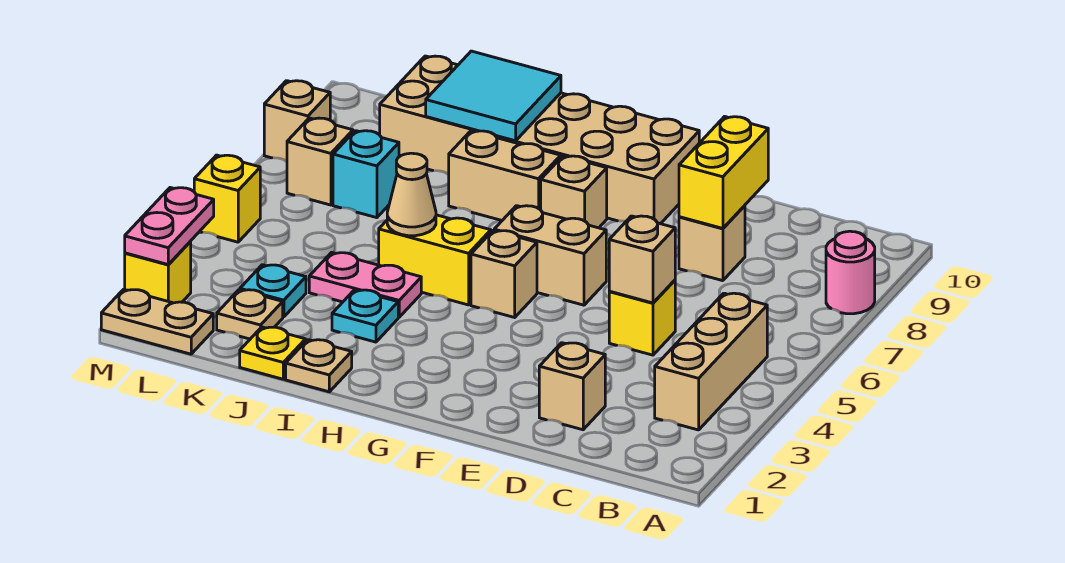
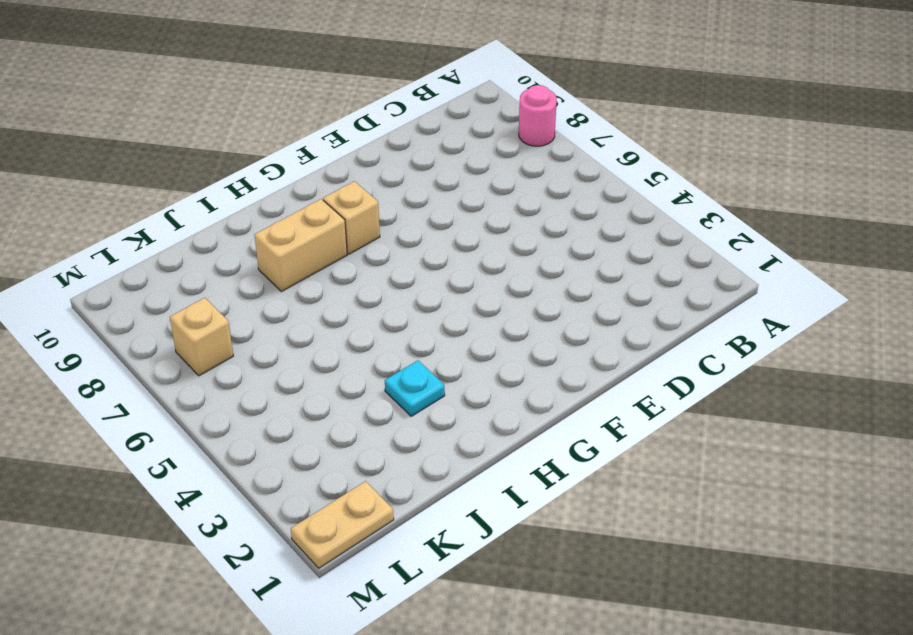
none -> tan brick B3:B5 level 1
none -> tan brick D2 level 1
none -> yellow brick D5 level 1

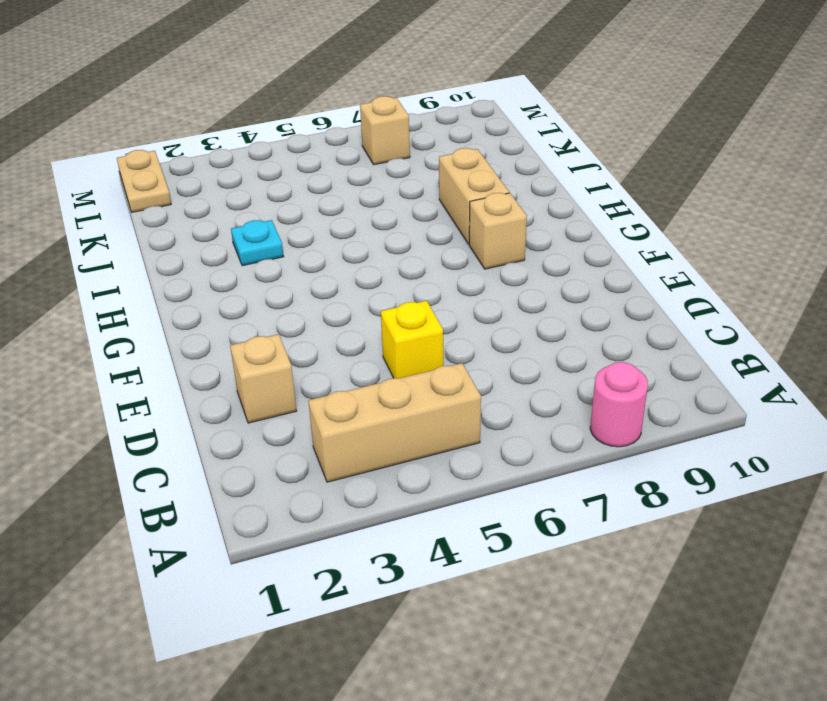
none -> tan brick D8 level 1
none -> tan brick F6:G6 level 1
none -> tan brick F9:K10 level 1

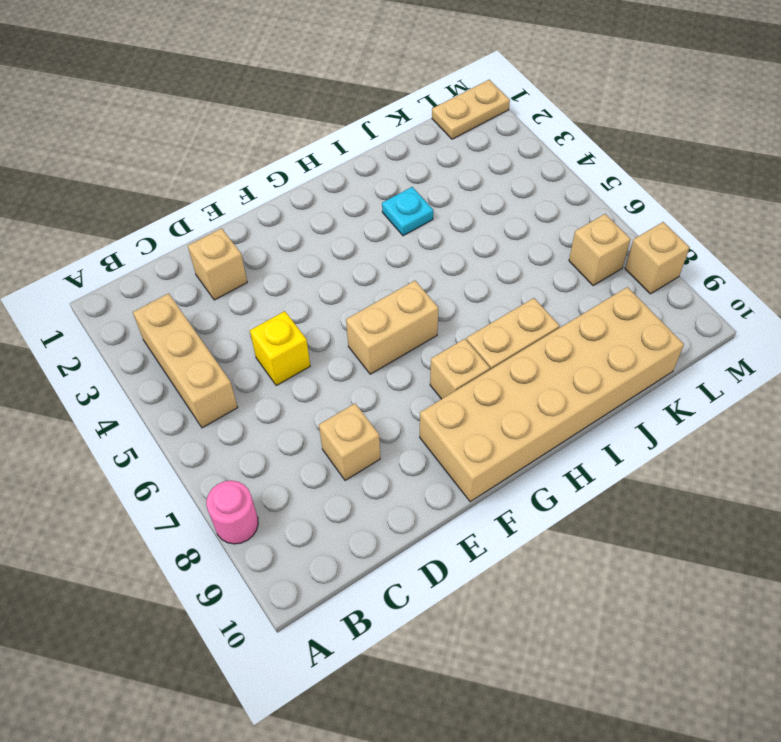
none -> tan brick G5 level 1
none -> yellow brick H5:I5 level 1
none -> tan plate I1 level 1

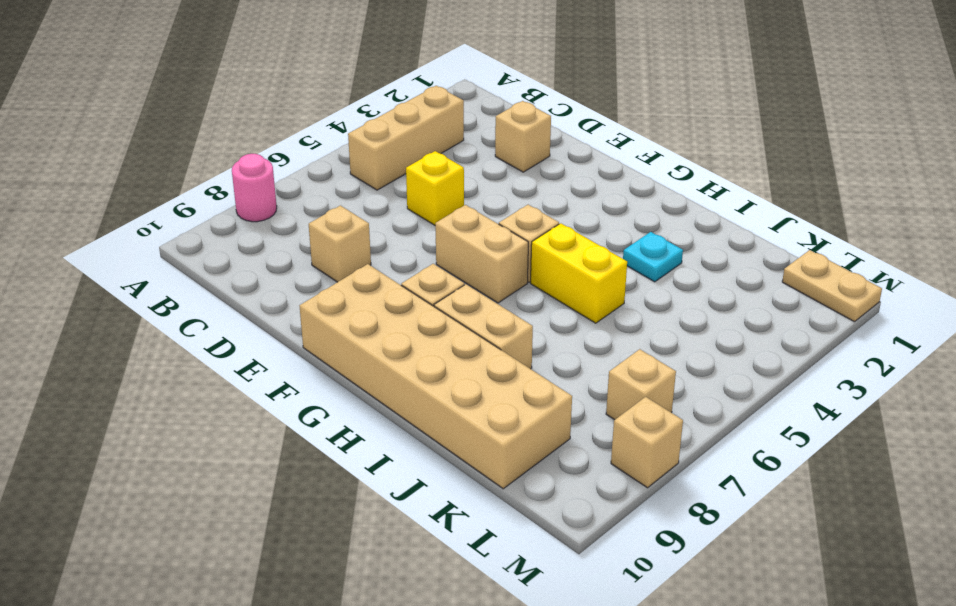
none -> tan plate I1 level 1
none -> pink plate I4:J4 level 1
none -> yellow plate J1 level 1

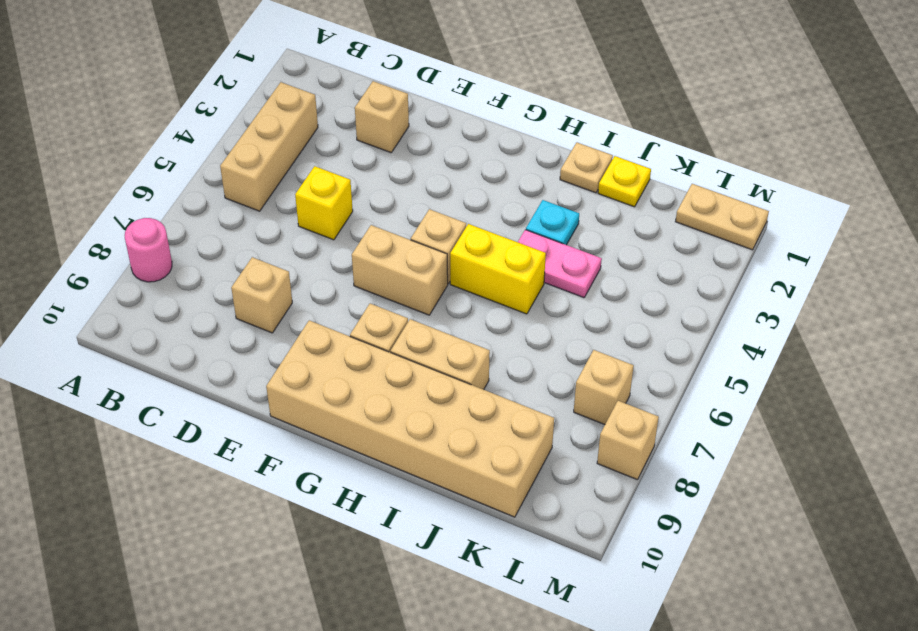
none -> tan plate K2 level 1
none -> cyan plate K3 level 1
none -> cyan brick K7 level 1

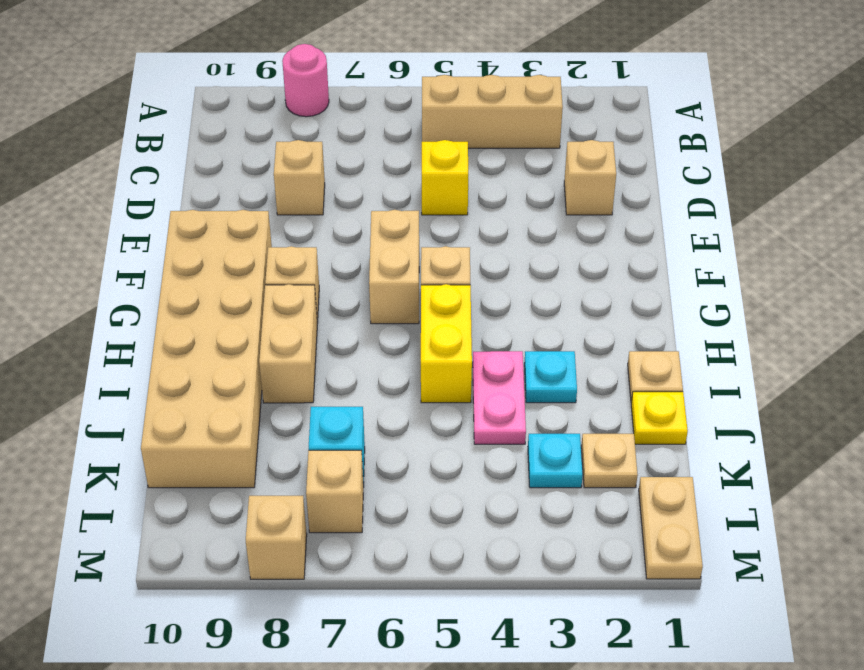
none -> yellow brick M2 level 1
none -> yellow brick M5 level 1
none -> tan brick D5 level 2

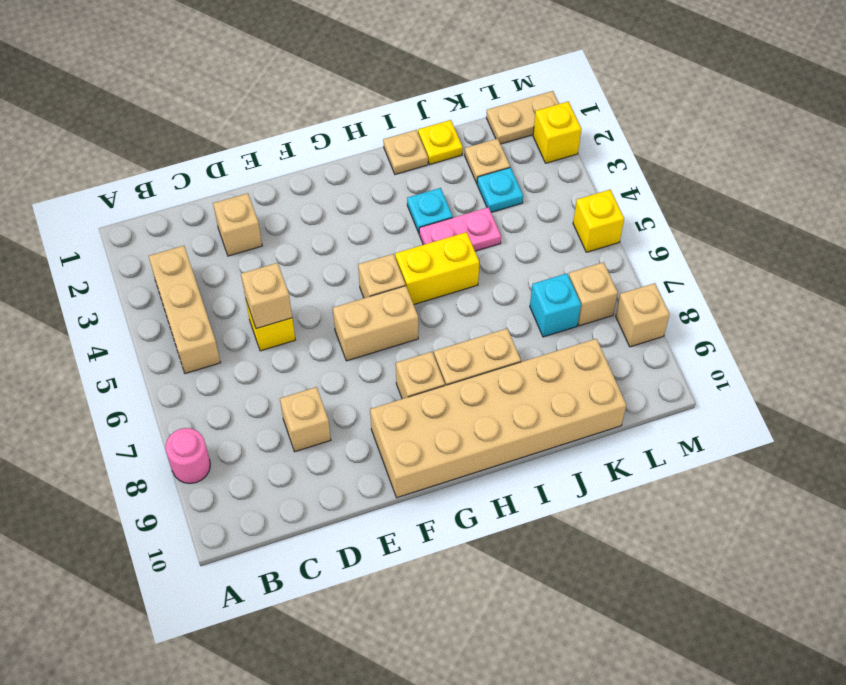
none -> yellow brick D8:D9 level 2
none -> tan cone I5 level 2
none -> cyan tile I9:J10 level 2

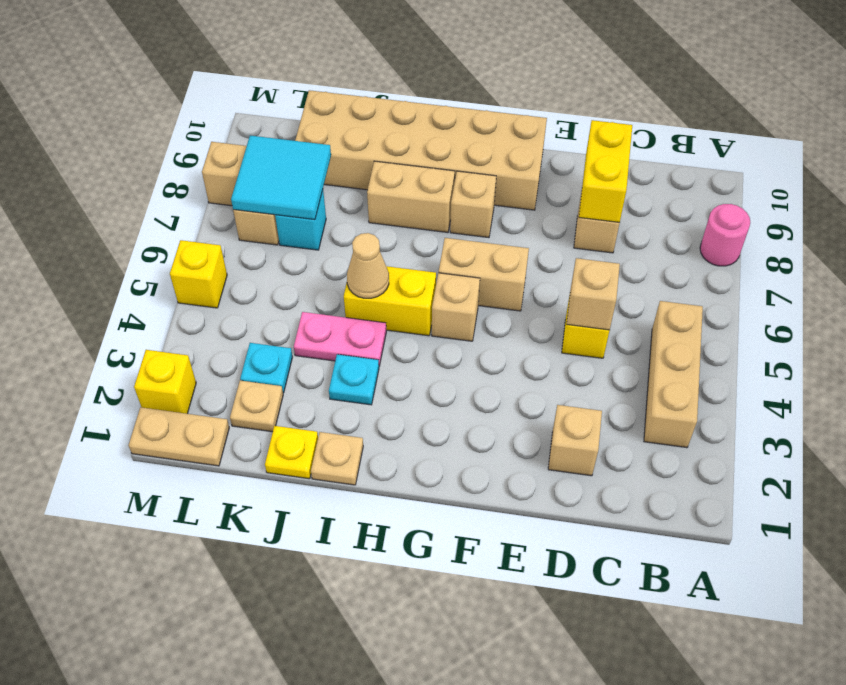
cyan tile K7:L8 level 2 -> cyan tile I9:J10 level 2
none -> pink plate M2:M3 level 2

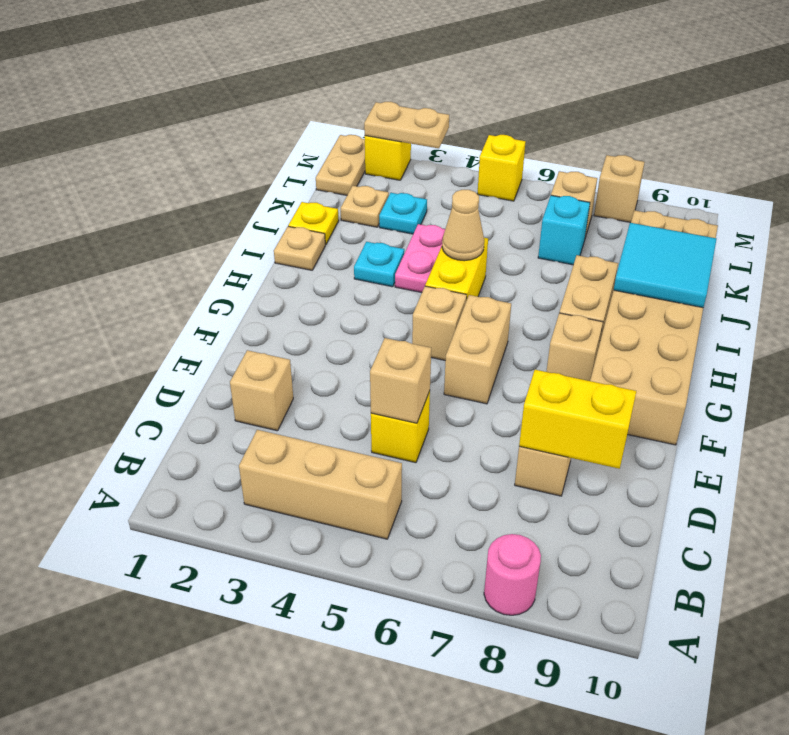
tan plate M2:M3 level 2 -> pink plate M2:M3 level 2

